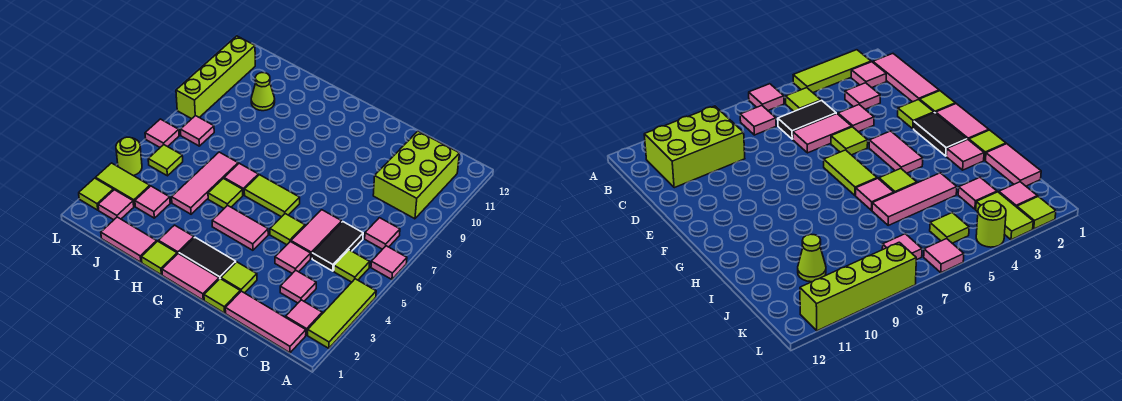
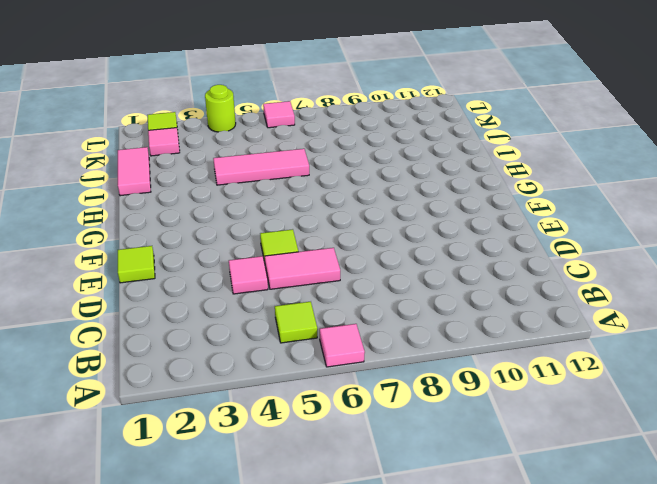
none -> lime tile A2:A4 level 1
none -> pink tile B1:D1 level 1
none -> pink tile B2 level 1
none -> pink tile B7 level 1

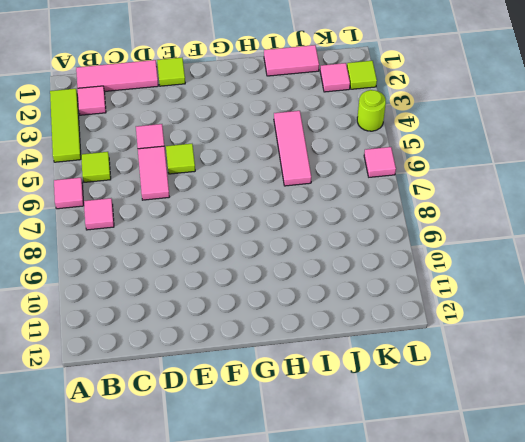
none -> lime brick B9:C11 level 1
none -> pink tile C3 level 1
none -> black tile C5:C6 level 1
none -> lime tile E2 level 1

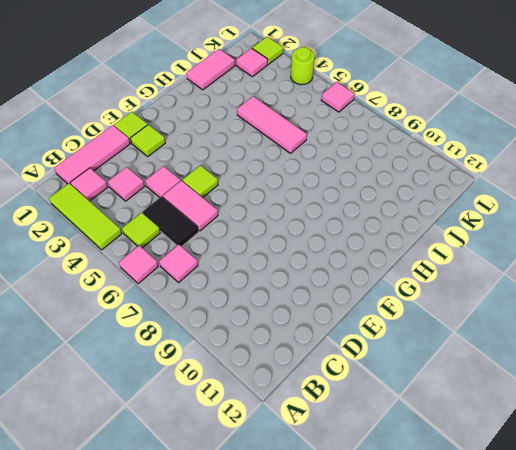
none -> lime brick B9:C11 level 1
none -> pink tile F1:G1 level 1
none -> black tile F2:G2 level 1
none -> pink tile F4:G4 level 1

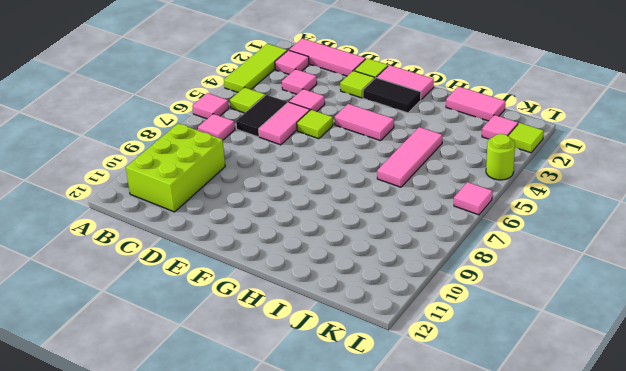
none -> lime tile F6:G6 level 1
none -> lime tile H1 level 1
none -> pink tile H2 level 1
none -> lime tile H5 level 1

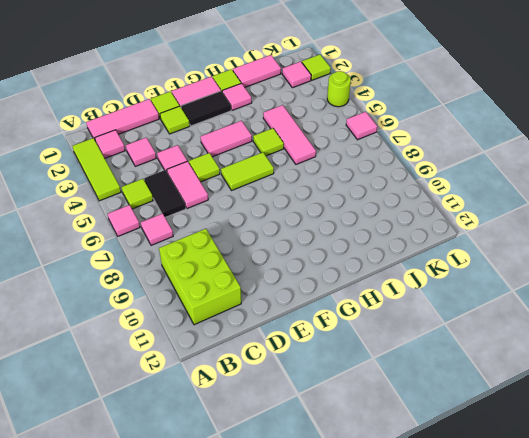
none -> pink tile H6 level 1
none -> pink tile J3 level 1
none -> lime cone J10 level 1
none -> lime tile K3:L3 level 1

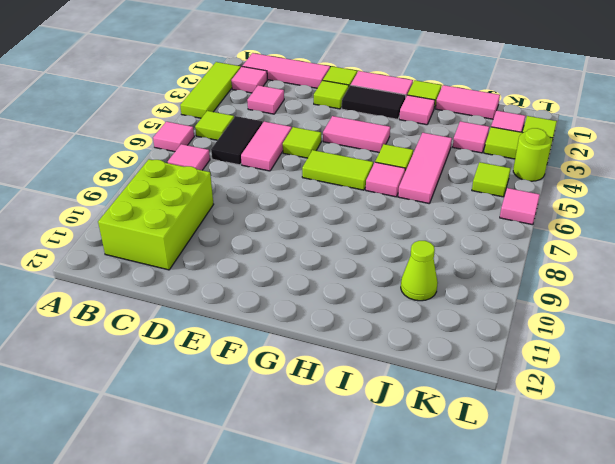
none -> pink tile D4 level 1
none -> pink tile K7 level 1
none -> lime brick L8:L11 level 1

